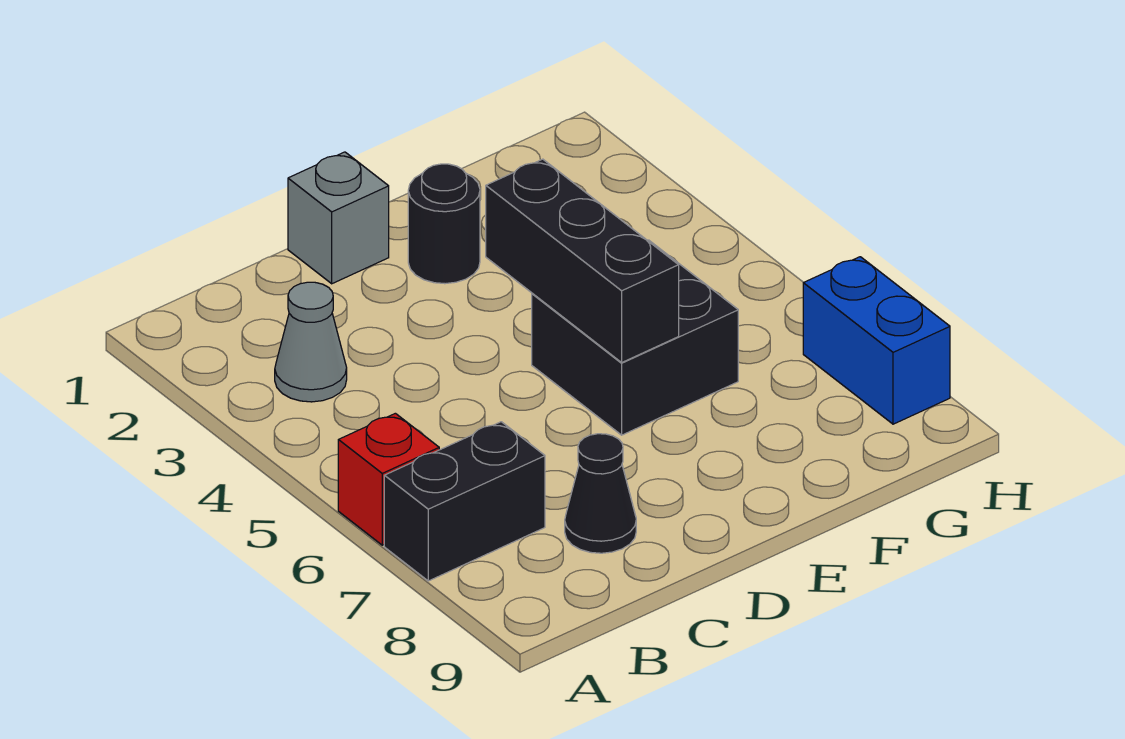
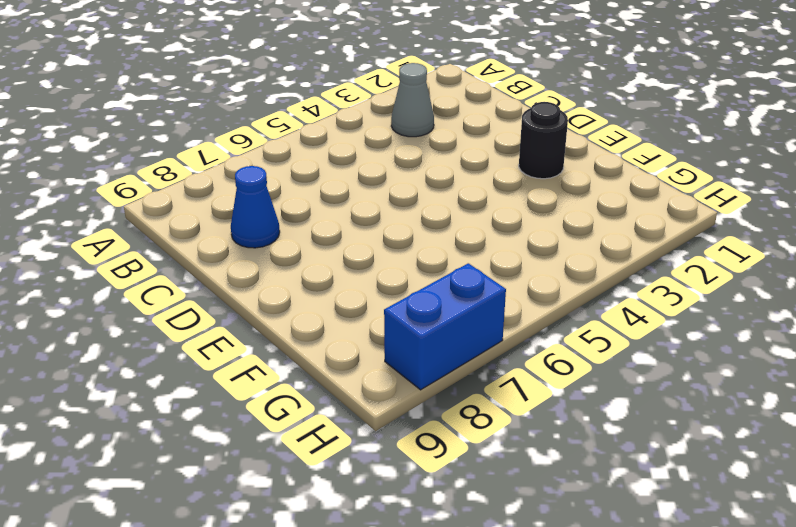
blue cone C8 level 1 -> black cone C8 level 1
none -> red brick A6 level 1
none -> black brick A7:B7 level 1

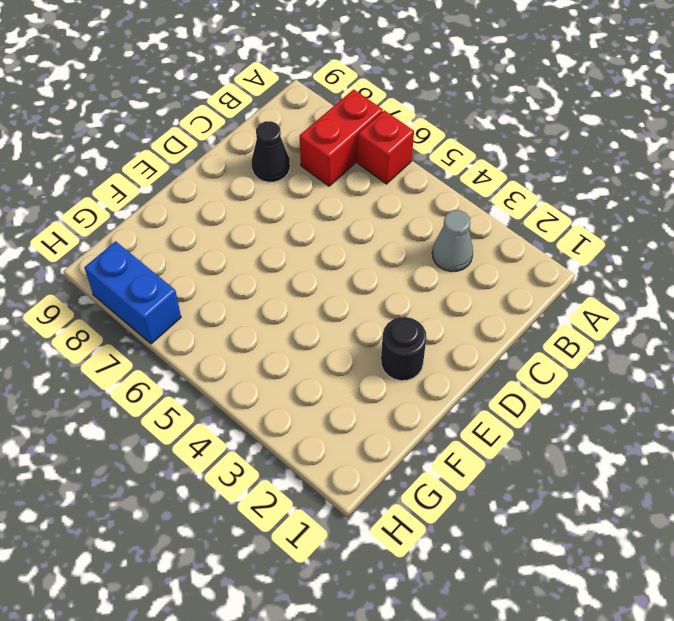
red brick A7:B7 level 1 -> black brick A7:B7 level 1
none -> grey brick D1 level 1
none -> black brick E5:F6 level 1

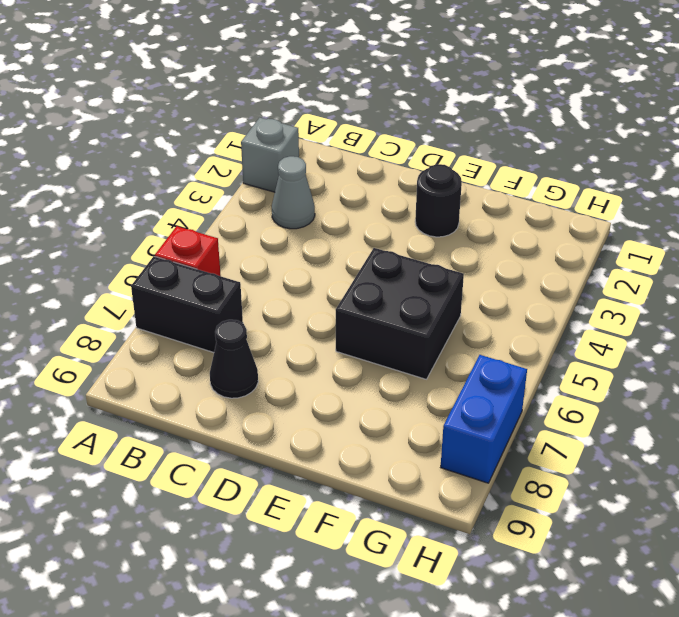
grey brick A2 level 1 -> grey brick D1 level 1
none -> black brick E4:E6 level 2

